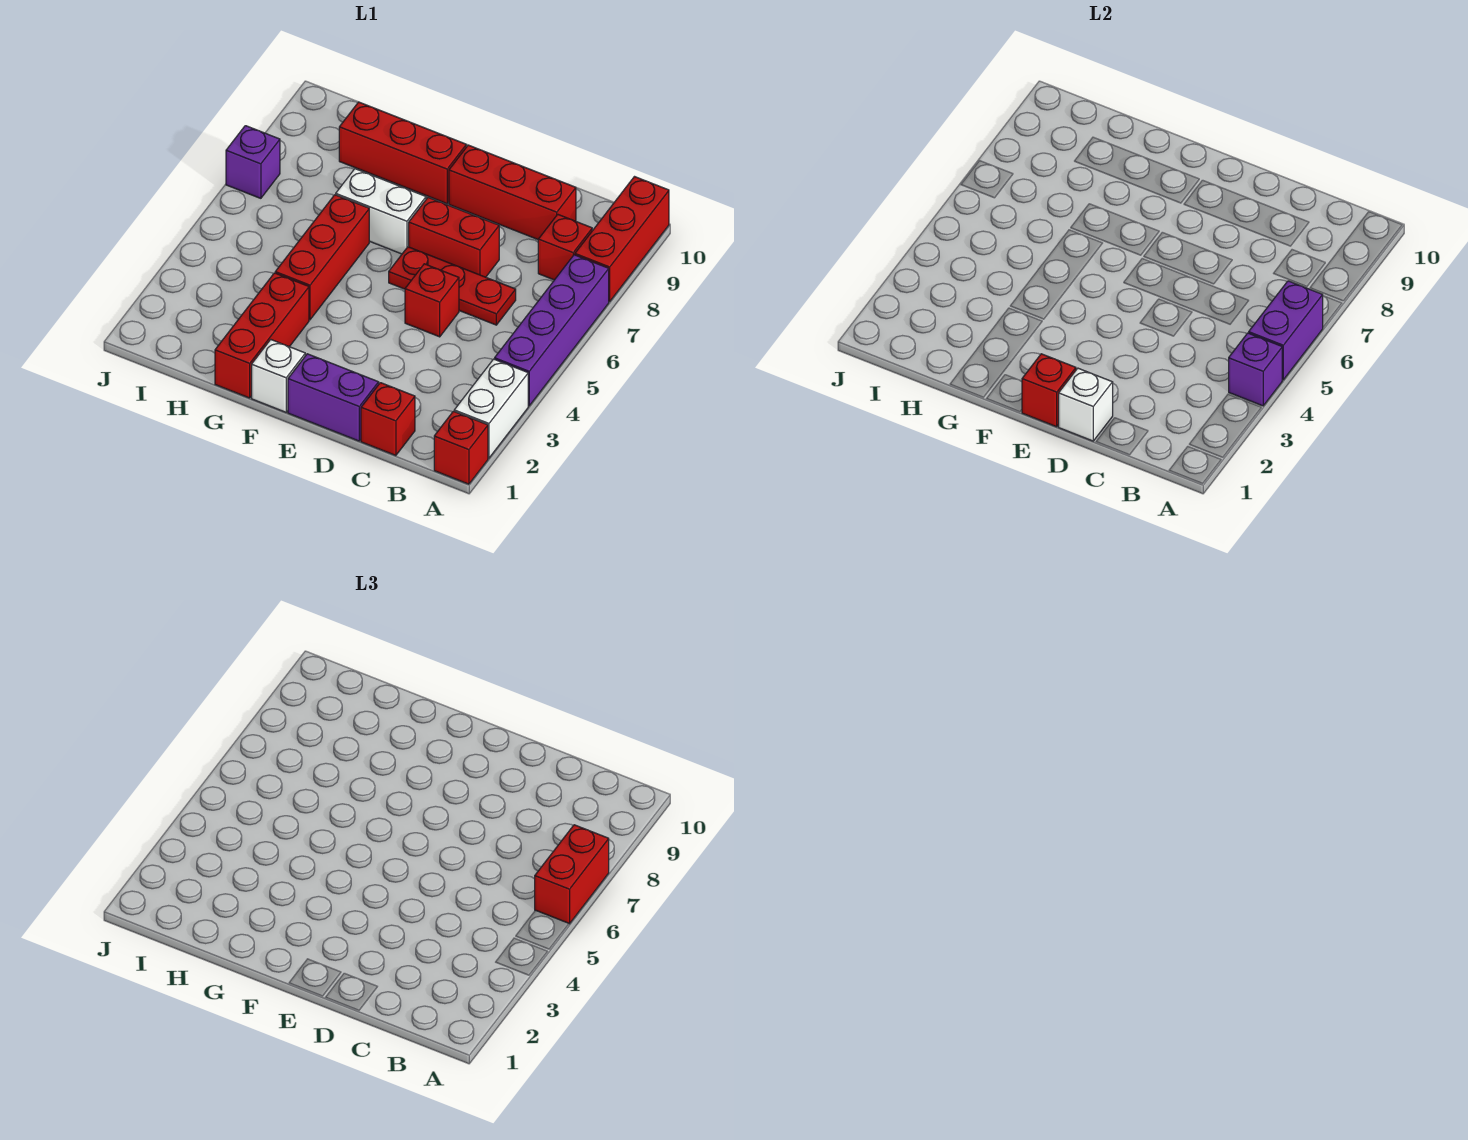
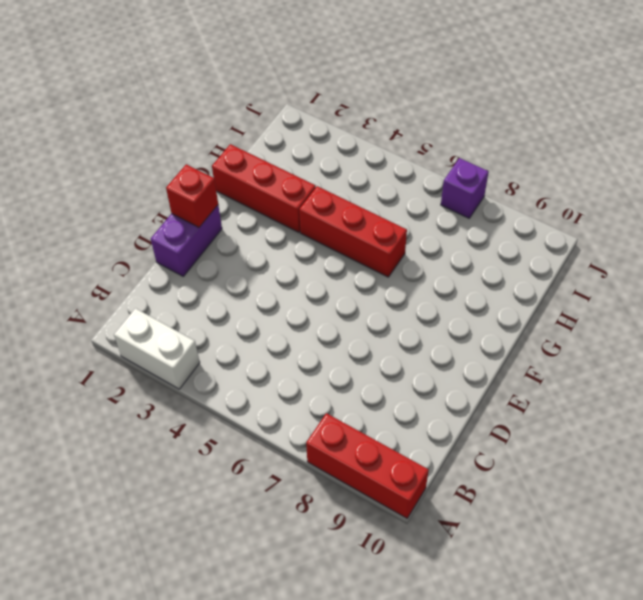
none -> red brick A1 level 1
none -> purple brick A4:A7 level 1
none -> red brick B8 level 1

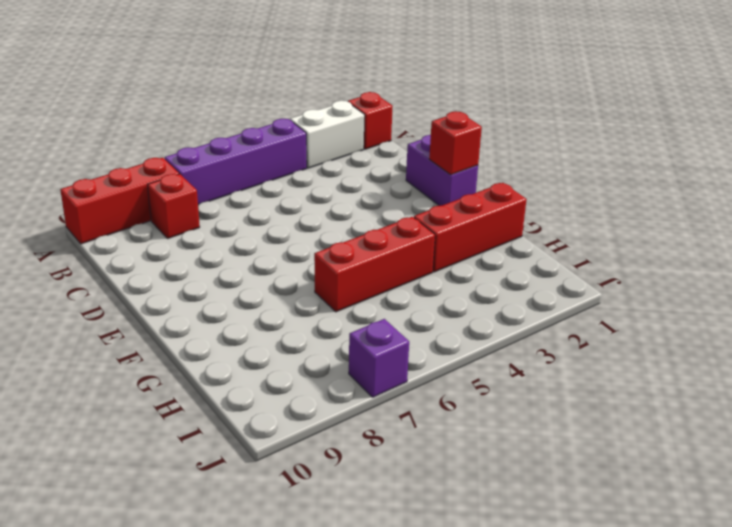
none -> red brick C1 level 1
none -> red plate C6:E6 level 1
none -> red brick C9:E9 level 1

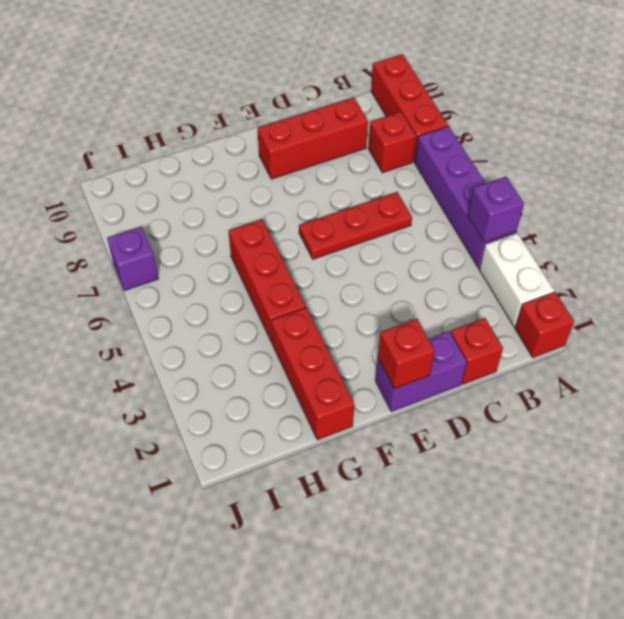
none -> red brick D5 level 1
none -> red brick D7:E7 level 1
none -> white brick F1 level 1

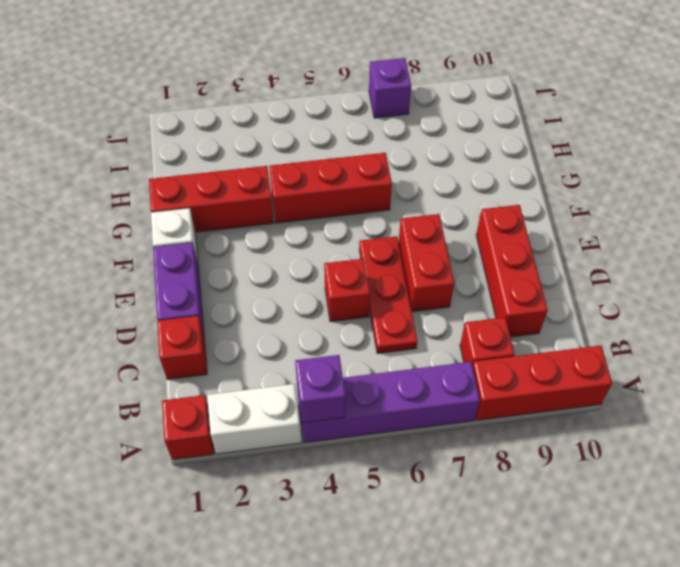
none -> white brick F7:G7 level 1
none -> red brick F9:H9 level 1
none -> purple brick A5:A6 level 2

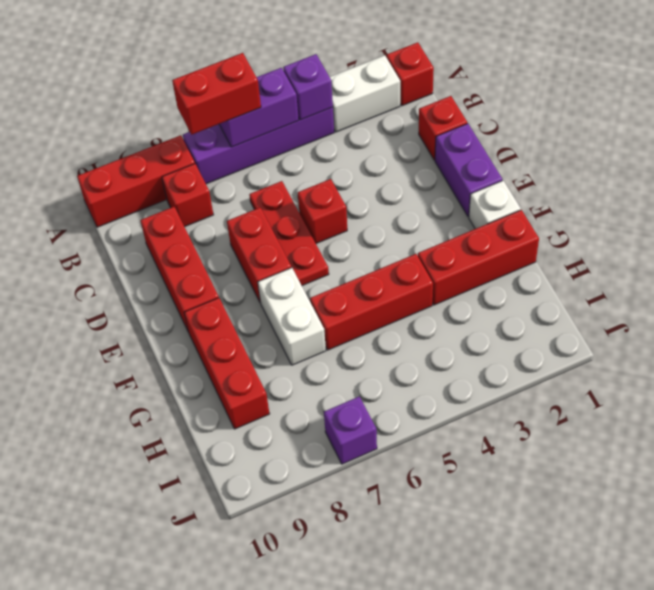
none -> white brick D1 level 2
none -> red brick E1 level 2

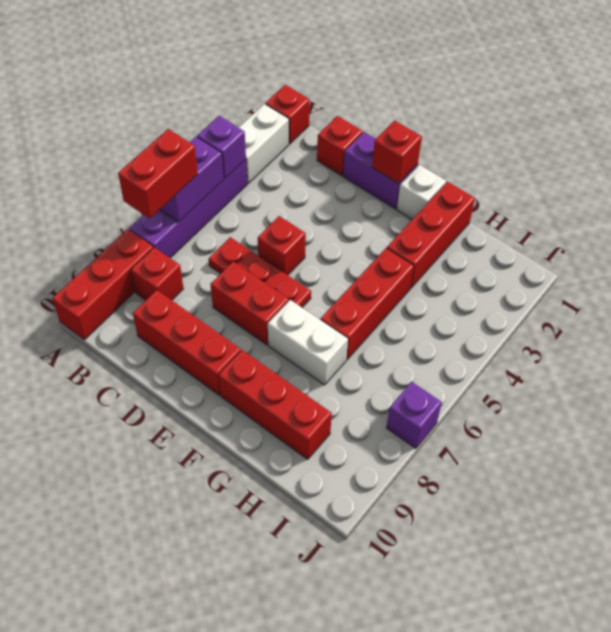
none -> white brick D1 level 2

